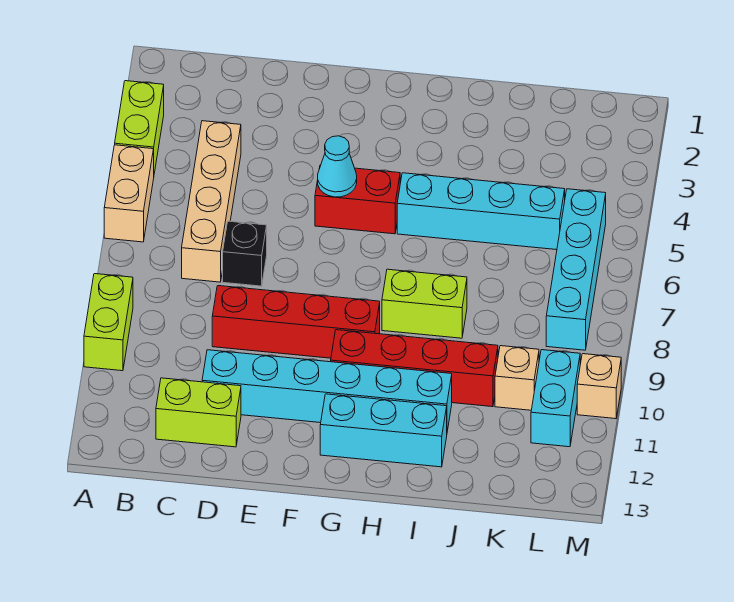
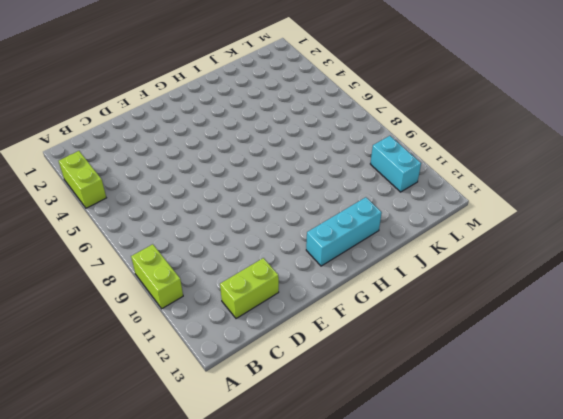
none -> tan brick A5:A6 level 1
none -> tan brick C4:C7 level 1
none -> black brick D7 level 1

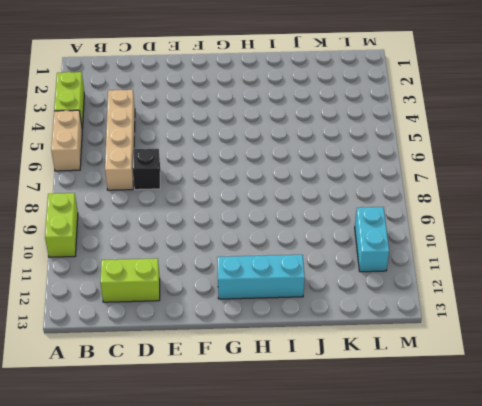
none -> red brick D9:G9 level 1
none -> cyan brick D11:I11 level 1
none -> red brick F5:G5 level 1

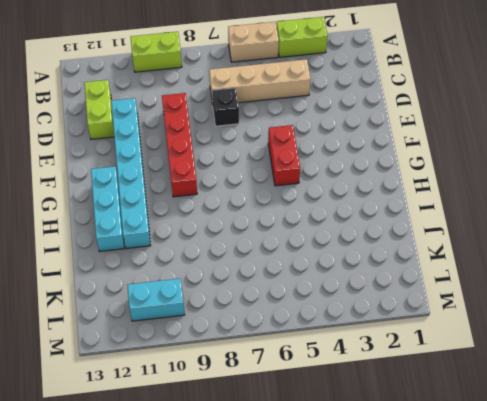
none -> red brick G10:J10 level 1
none -> cyan brick H5:K5 level 1
none -> lime brick H8:I8 level 1

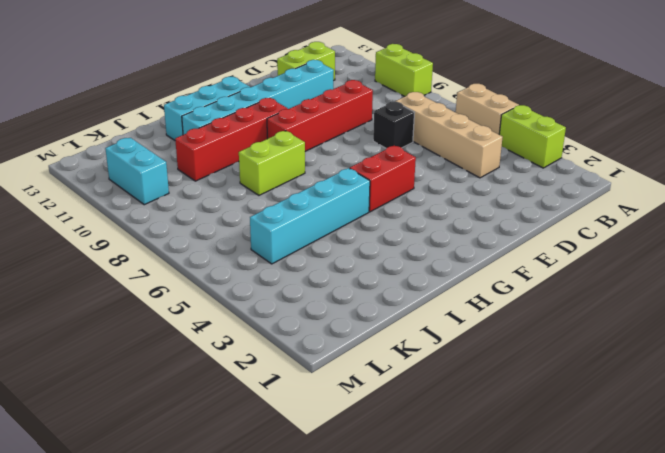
none -> tan brick K10 level 1
none -> cyan brick L5:L8 level 1
none -> tan brick M10 level 1

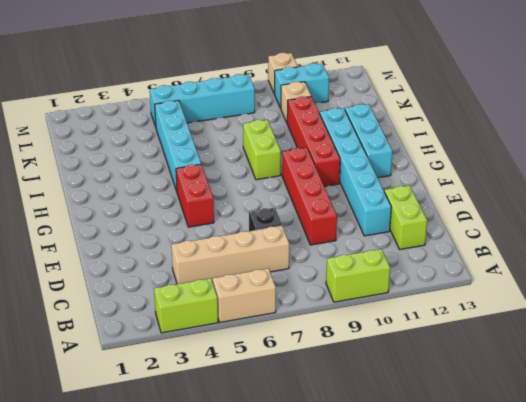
none -> cyan cone F5 level 2

